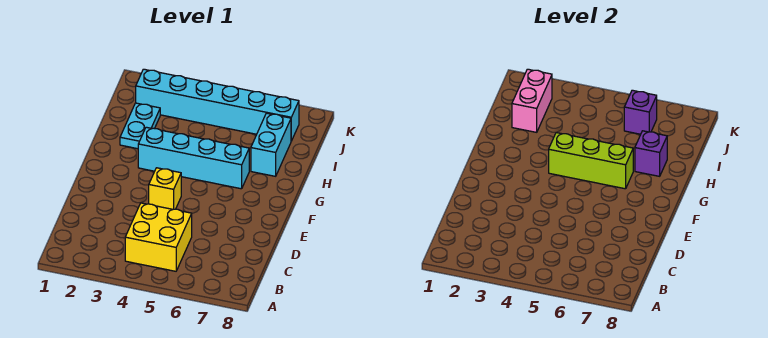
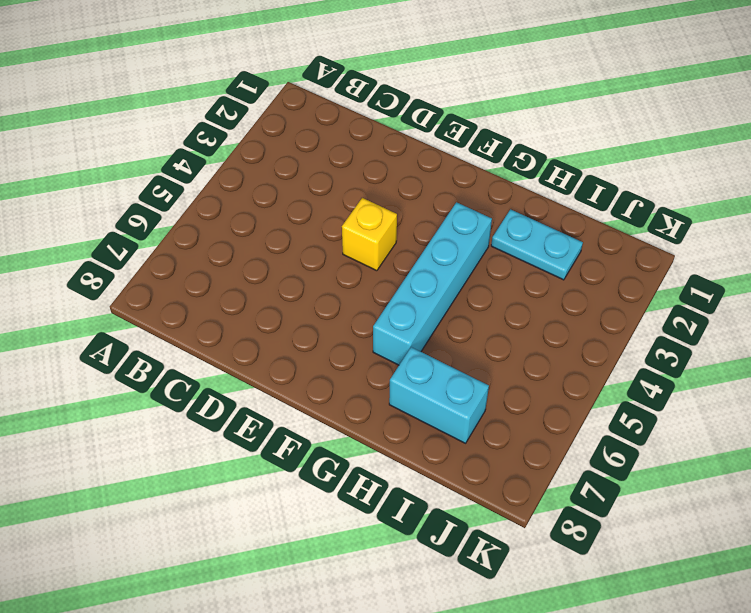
none -> yellow brick B4:C5 level 1
none -> cyan brick J2:J7 level 1

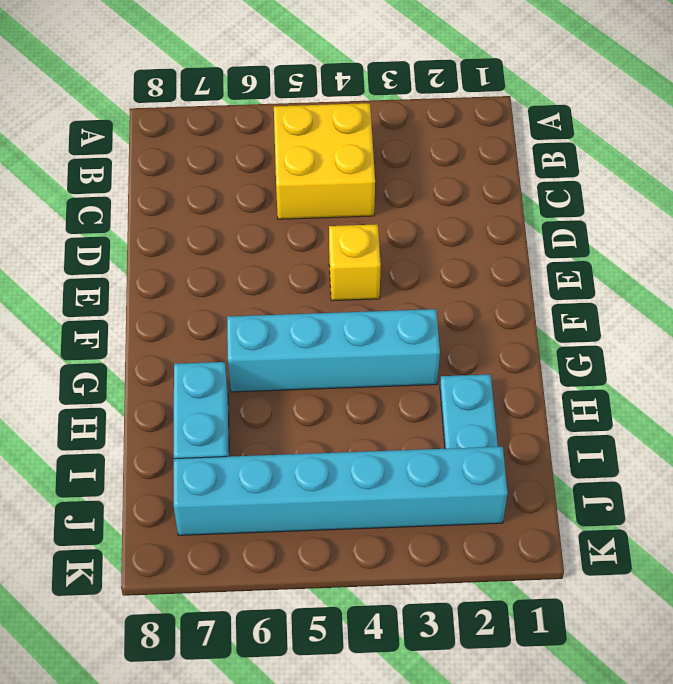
none -> lime brick G4:G6 level 2
none -> purple brick H7 level 2

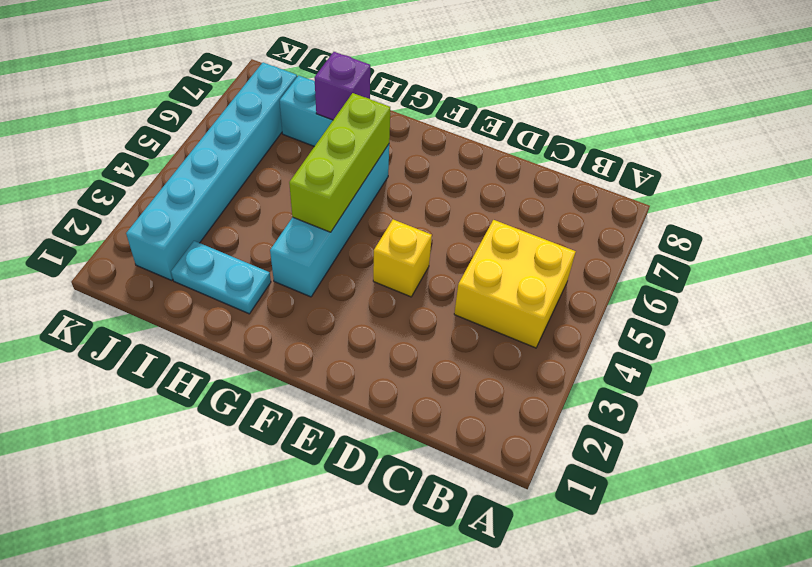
none -> pink brick I2:J2 level 2
none -> purple brick J6 level 2

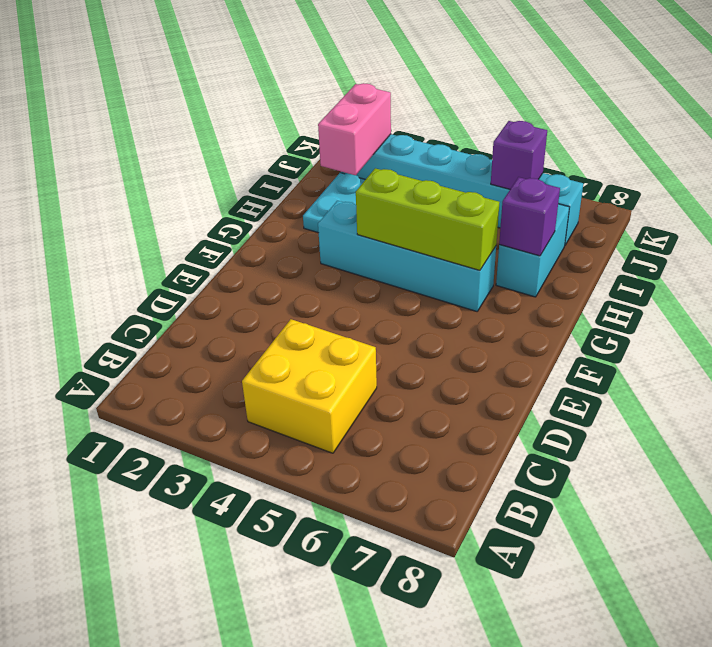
none -> yellow brick E4 level 1

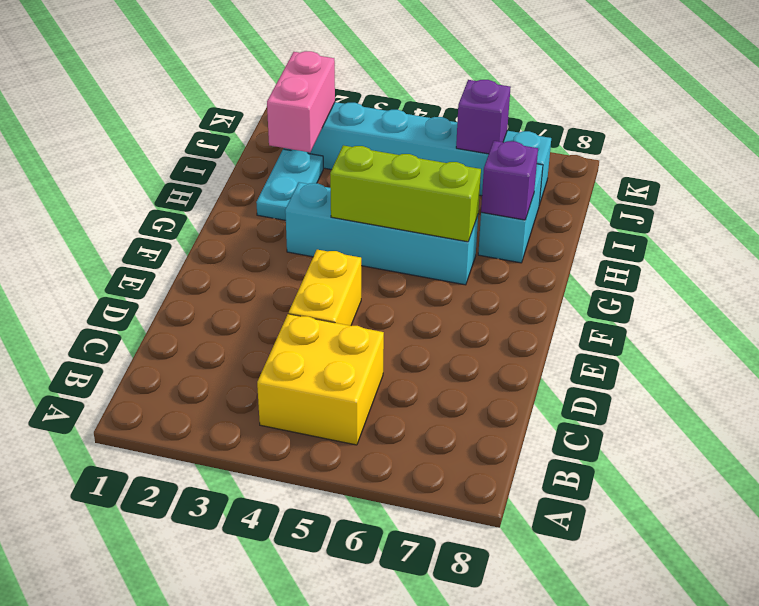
yellow brick D4:E4 level 1 -> yellow brick E4 level 1

